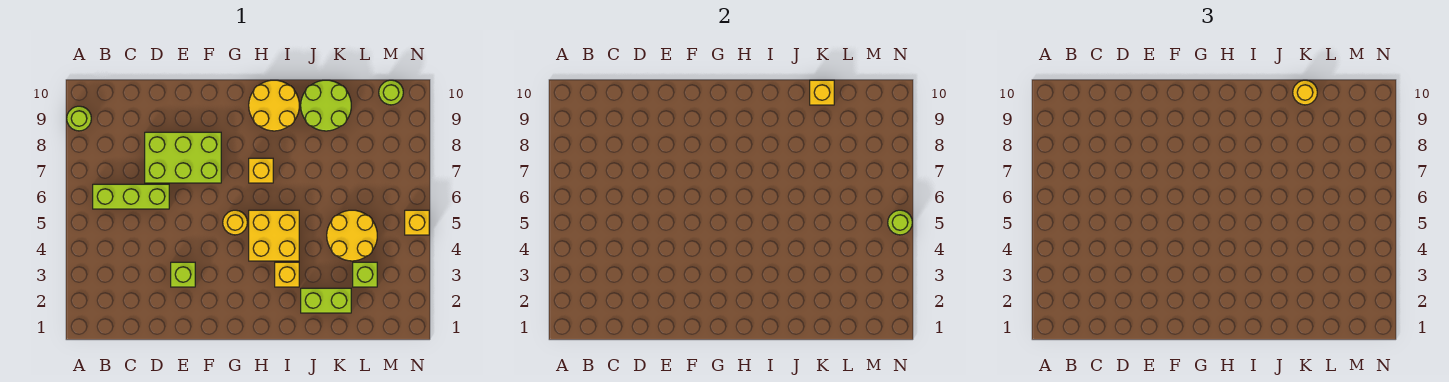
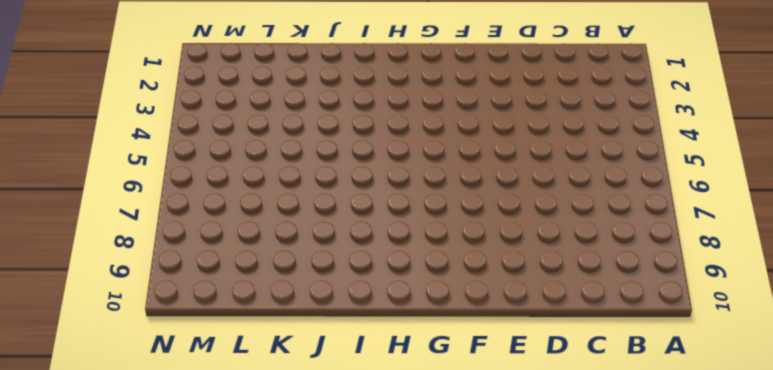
none -> lime round brick A9 level 1
none -> lime brick B6:D6 level 1
none -> lime brick D7:F8 level 1

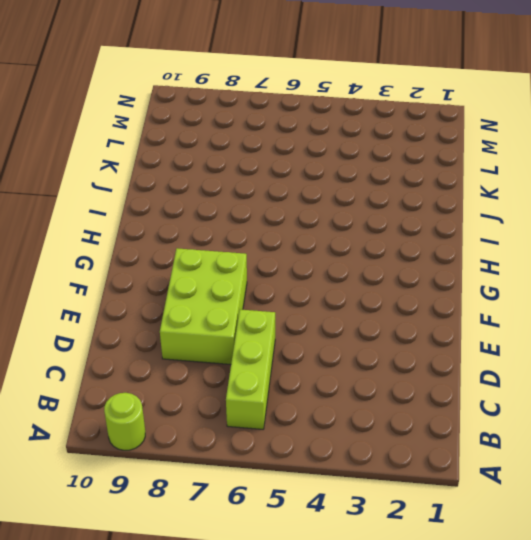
none -> lime brick E3 level 1
none -> yellow round brick G5 level 1
none -> yellow brick H4:I5 level 1

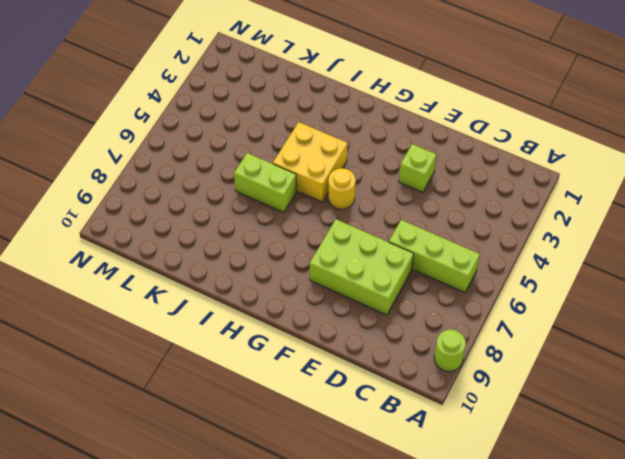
lime brick I6:J6 level 1 -> lime brick J2:K2 level 1
none -> yellow brick H7 level 1
none -> yellow round brick H9:I10 level 1
none -> yellow brick I3 level 1

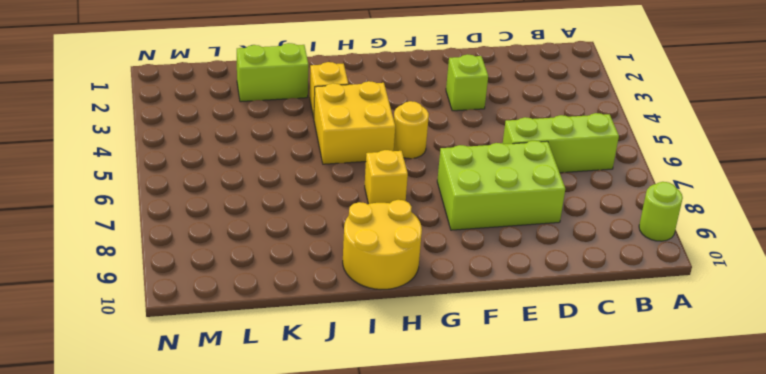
none -> lime round brick J9:K10 level 1
none -> yellow round brick K4:L5 level 1
none -> lime brick L3 level 1

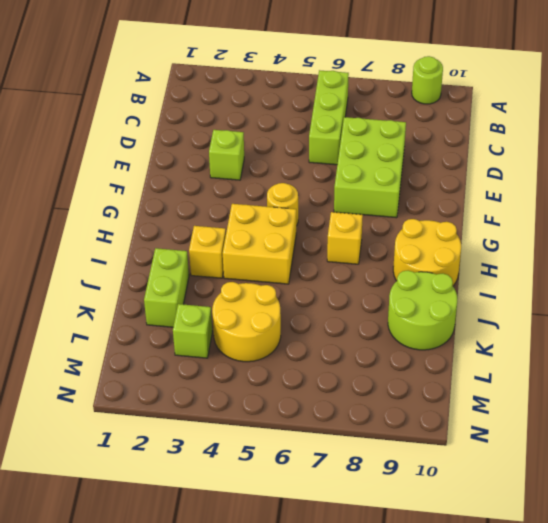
none -> lime round brick M10 level 1
none -> yellow brick N5 level 1
none -> yellow brick K10 level 2

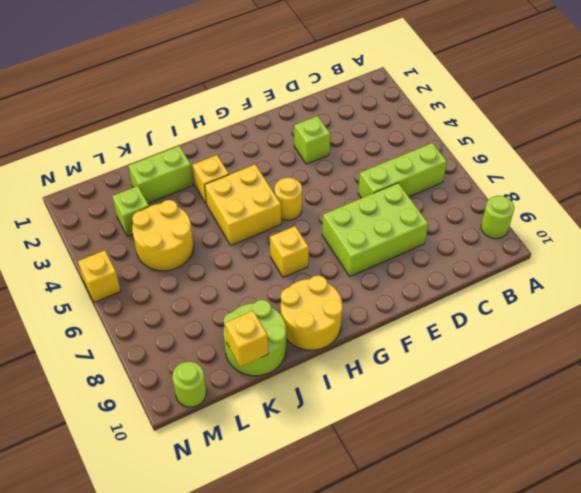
none -> lime round brick N5 level 2
none -> yellow round brick K10 level 3

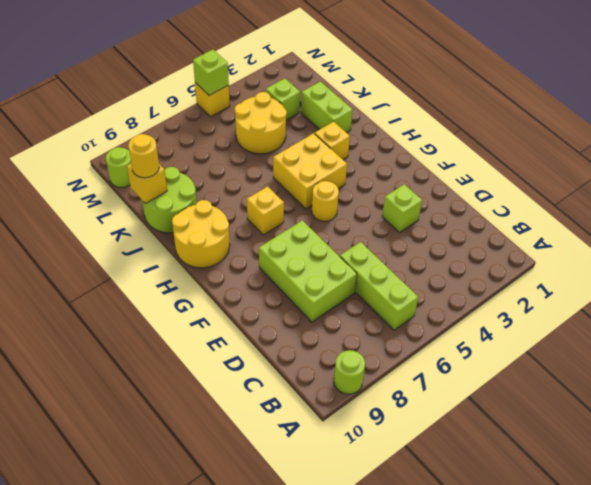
lime brick N5 level 2 -> lime round brick N5 level 2

